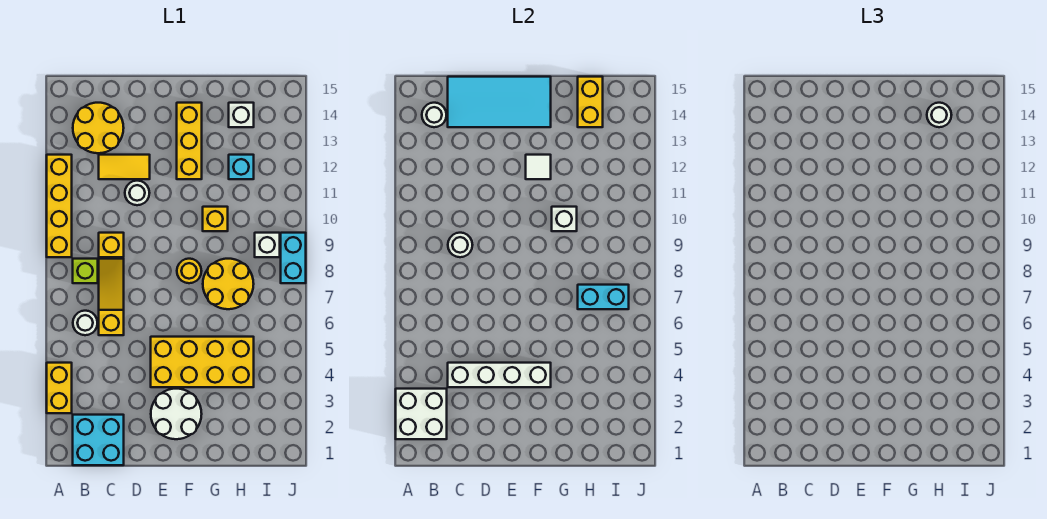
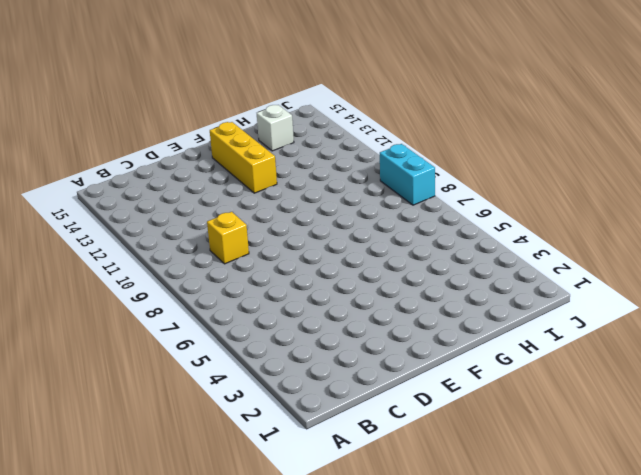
none -> yellow brick A3:A4 level 1
none -> yellow brick A9:A12 level 1
none -> cyan brick B1:C2 level 1
none -> white round brick B6 level 1

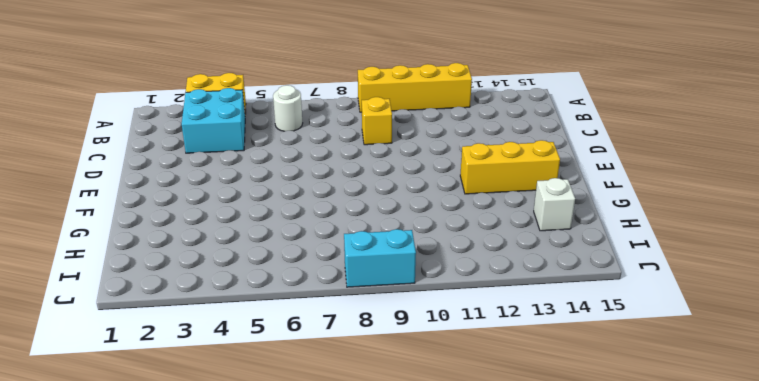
cyan brick B3:C4 level 1 -> cyan brick B1:C2 level 1
none -> lime brick B8 level 1
none -> yellow round brick B13:C14 level 1
none -> yellow slope C6:C8 level 1 top 6
none -> yellow tile C12:D12 level 1

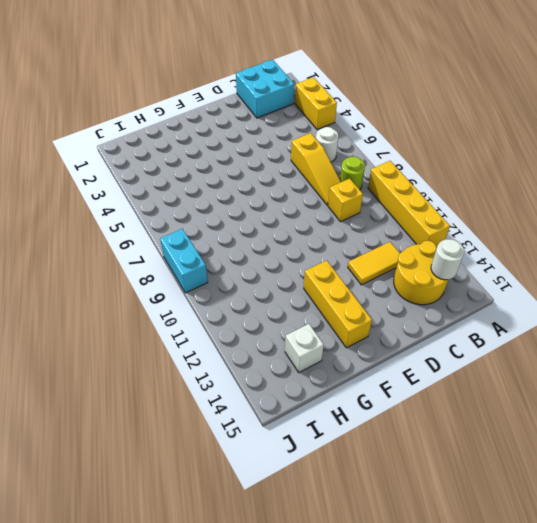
lime round brick B8 level 1 -> lime brick B8 level 1
none -> white round brick D11 level 1
none -> white round brick E2:F3 level 1
none -> yellow brick E4:H5 level 1
none -> yellow round brick F8 level 1

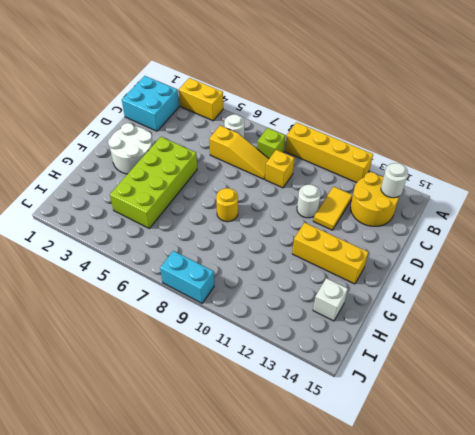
lime brick E4:H5 level 1 -> yellow brick E4:H5 level 1
none -> yellow round brick G7:H8 level 1
none -> yellow brick G10 level 1
none -> cyan brick H12 level 1
none -> white brick I9 level 1

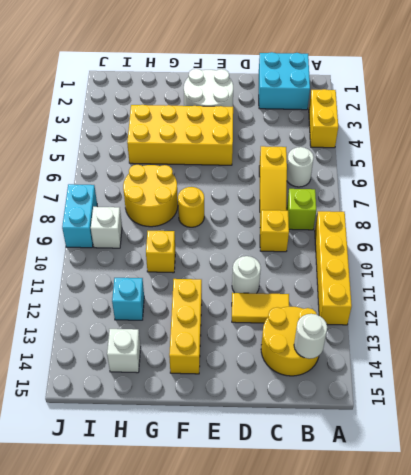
none -> white brick A2:B3 level 2
none -> white brick C4:F4 level 2
none -> white round brick C9 level 2
none -> cyan tile C14:F15 level 2

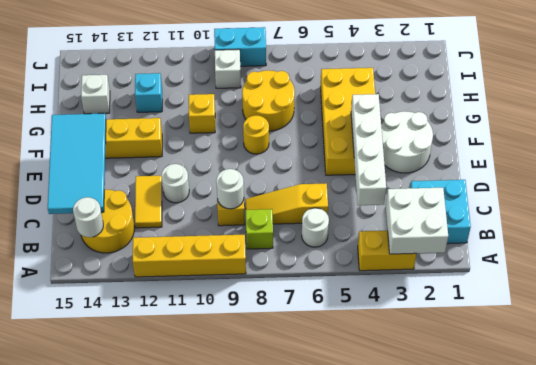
none -> white tile F12 level 2
none -> white brick G10 level 2
none -> cyan brick H7:I7 level 2
none -> yellow brick H14:H15 level 2

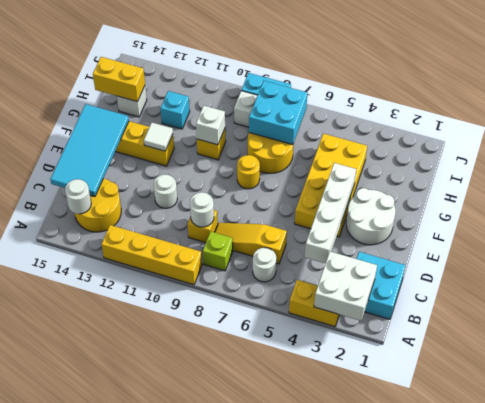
cyan brick H7:I8 level 2 -> cyan brick H7:I7 level 2
none -> yellow tile C12:D12 level 1
none -> white round brick H14 level 3

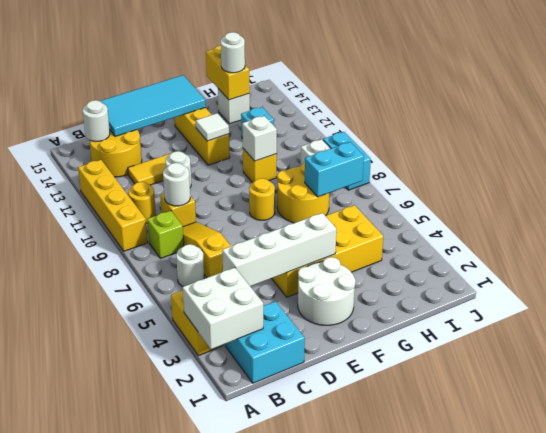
yellow round brick B10 level 1 -> none

